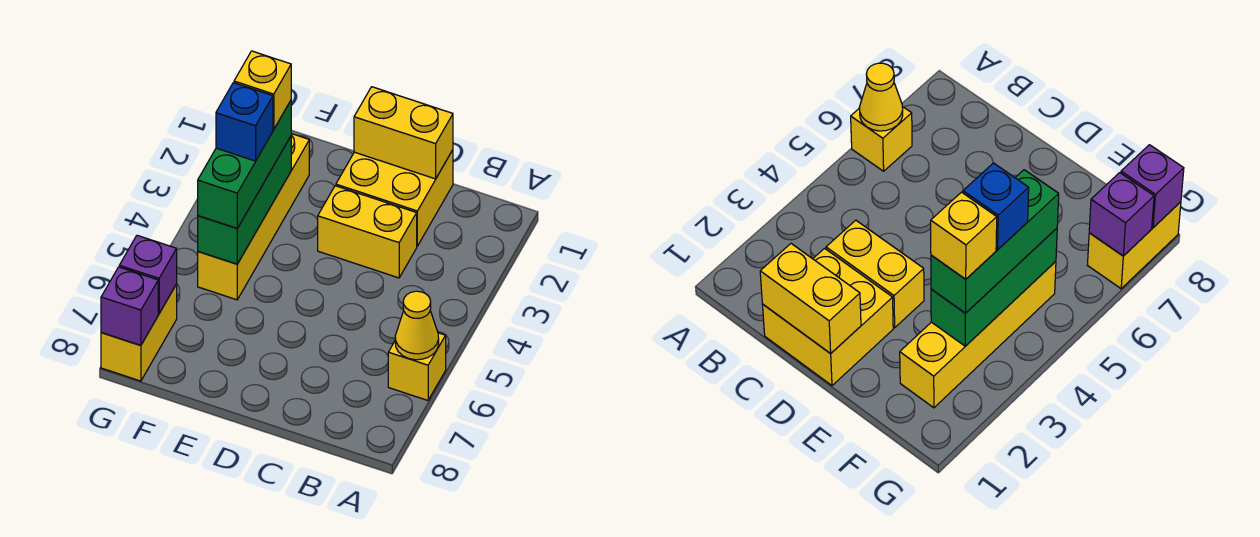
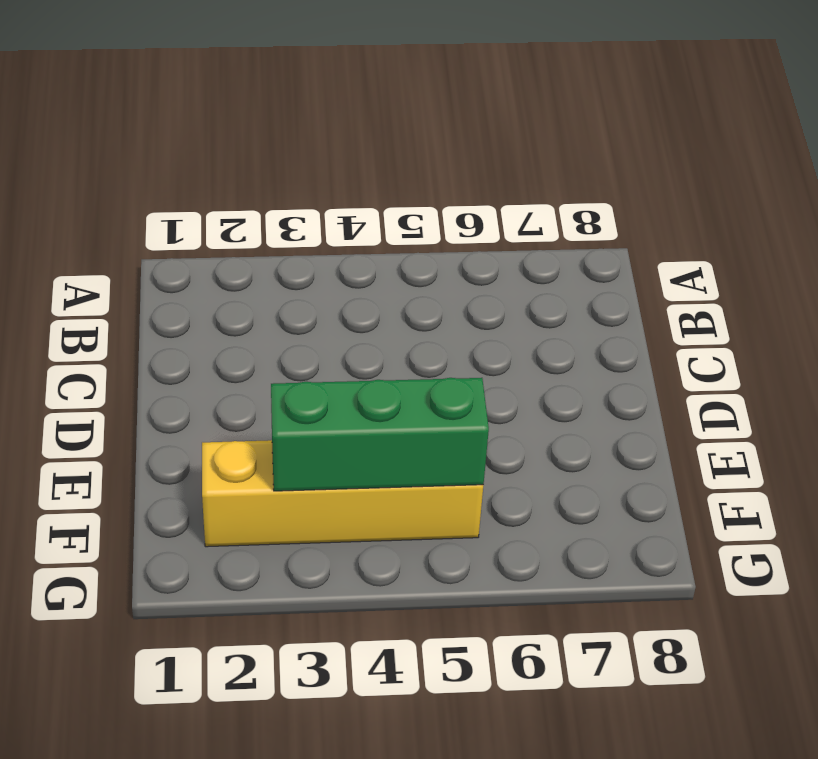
none -> yellow brick A6 level 1
none -> yellow brick C1:D2 level 1
none -> yellow brick C3:D3 level 1

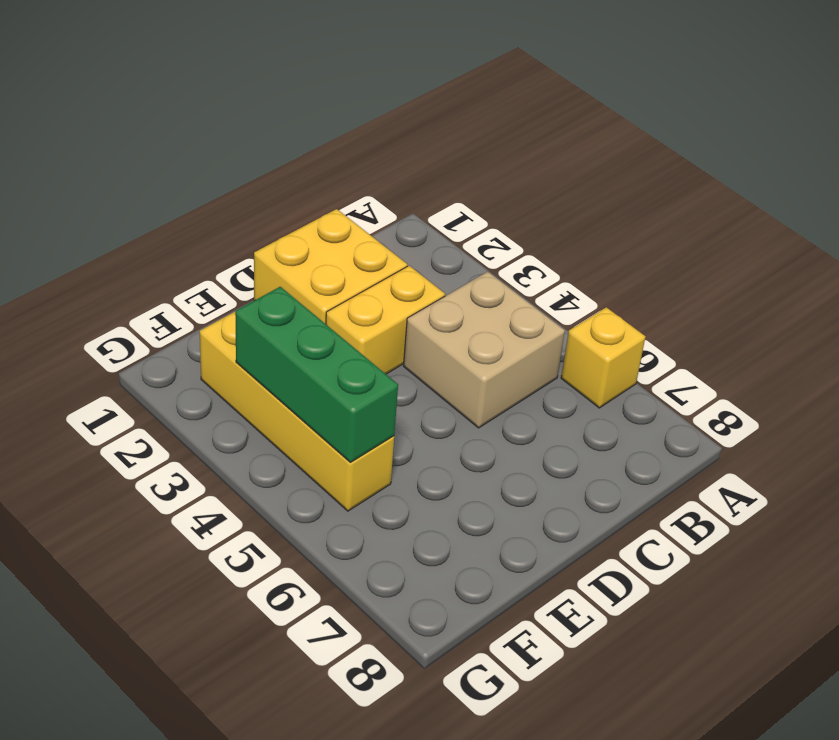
tan brick B4:C5 level 1 -> none
none -> yellow brick G7:G8 level 1
none -> yellow cone A6 level 2
none -> yellow brick C1:D1 level 2

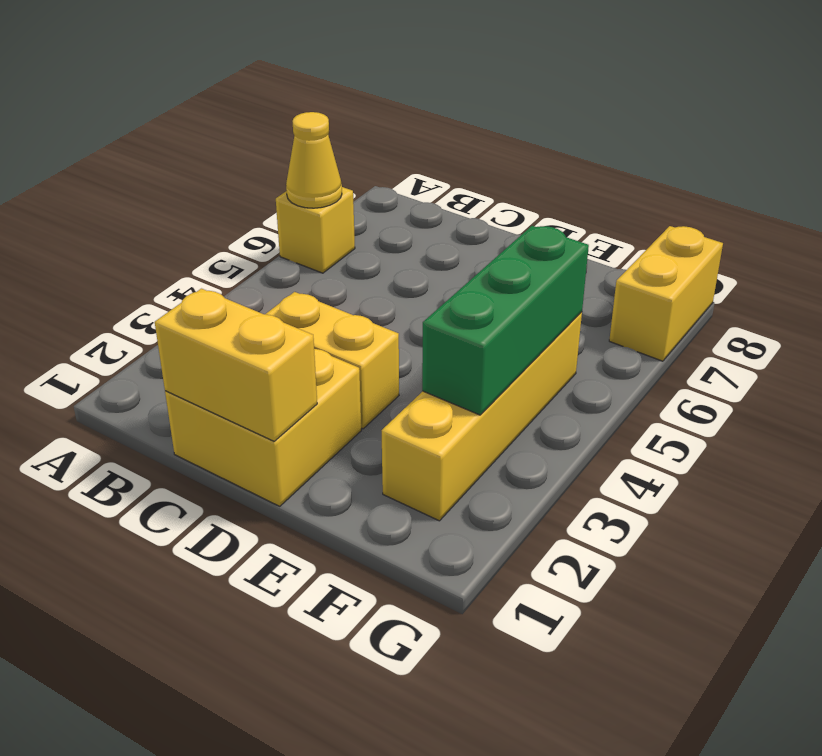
none -> purple brick G7 level 2
none -> purple brick G8 level 2
none -> green brick F3:F5 level 3

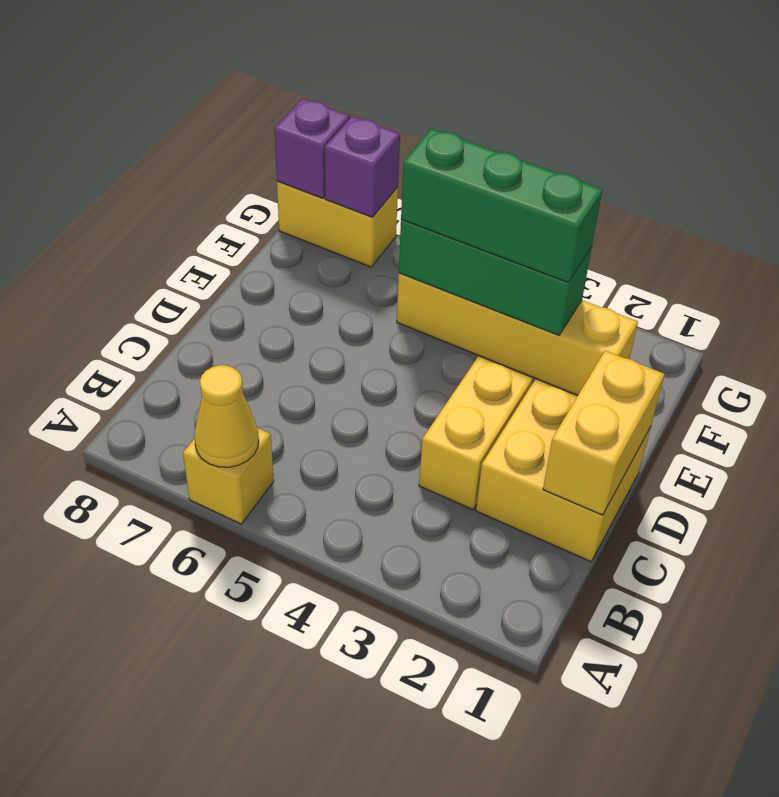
none -> yellow brick F3 level 4
none -> blue brick F4 level 4

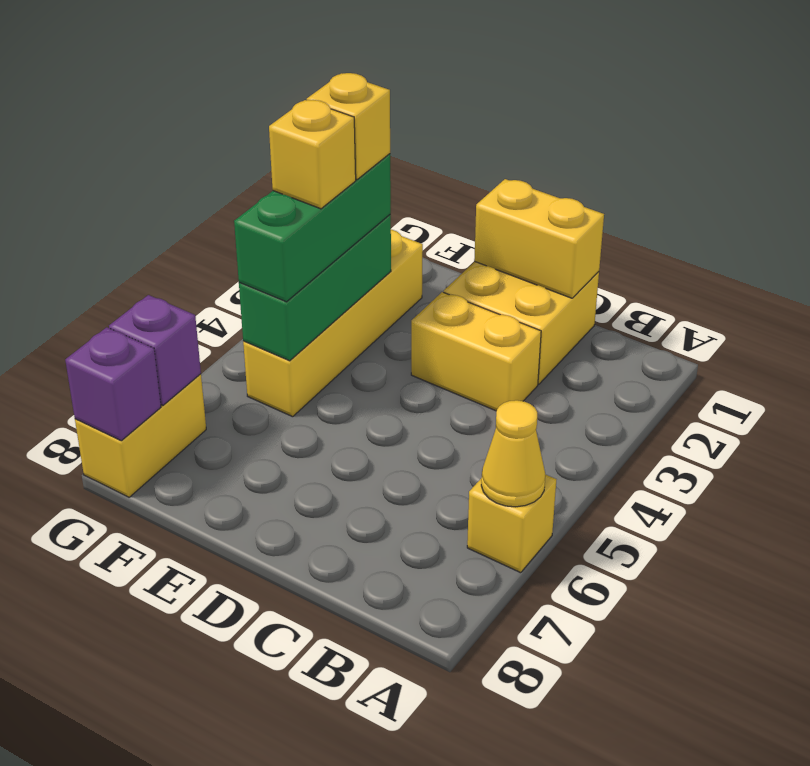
yellow brick F4 level 4 -> blue brick F4 level 4

